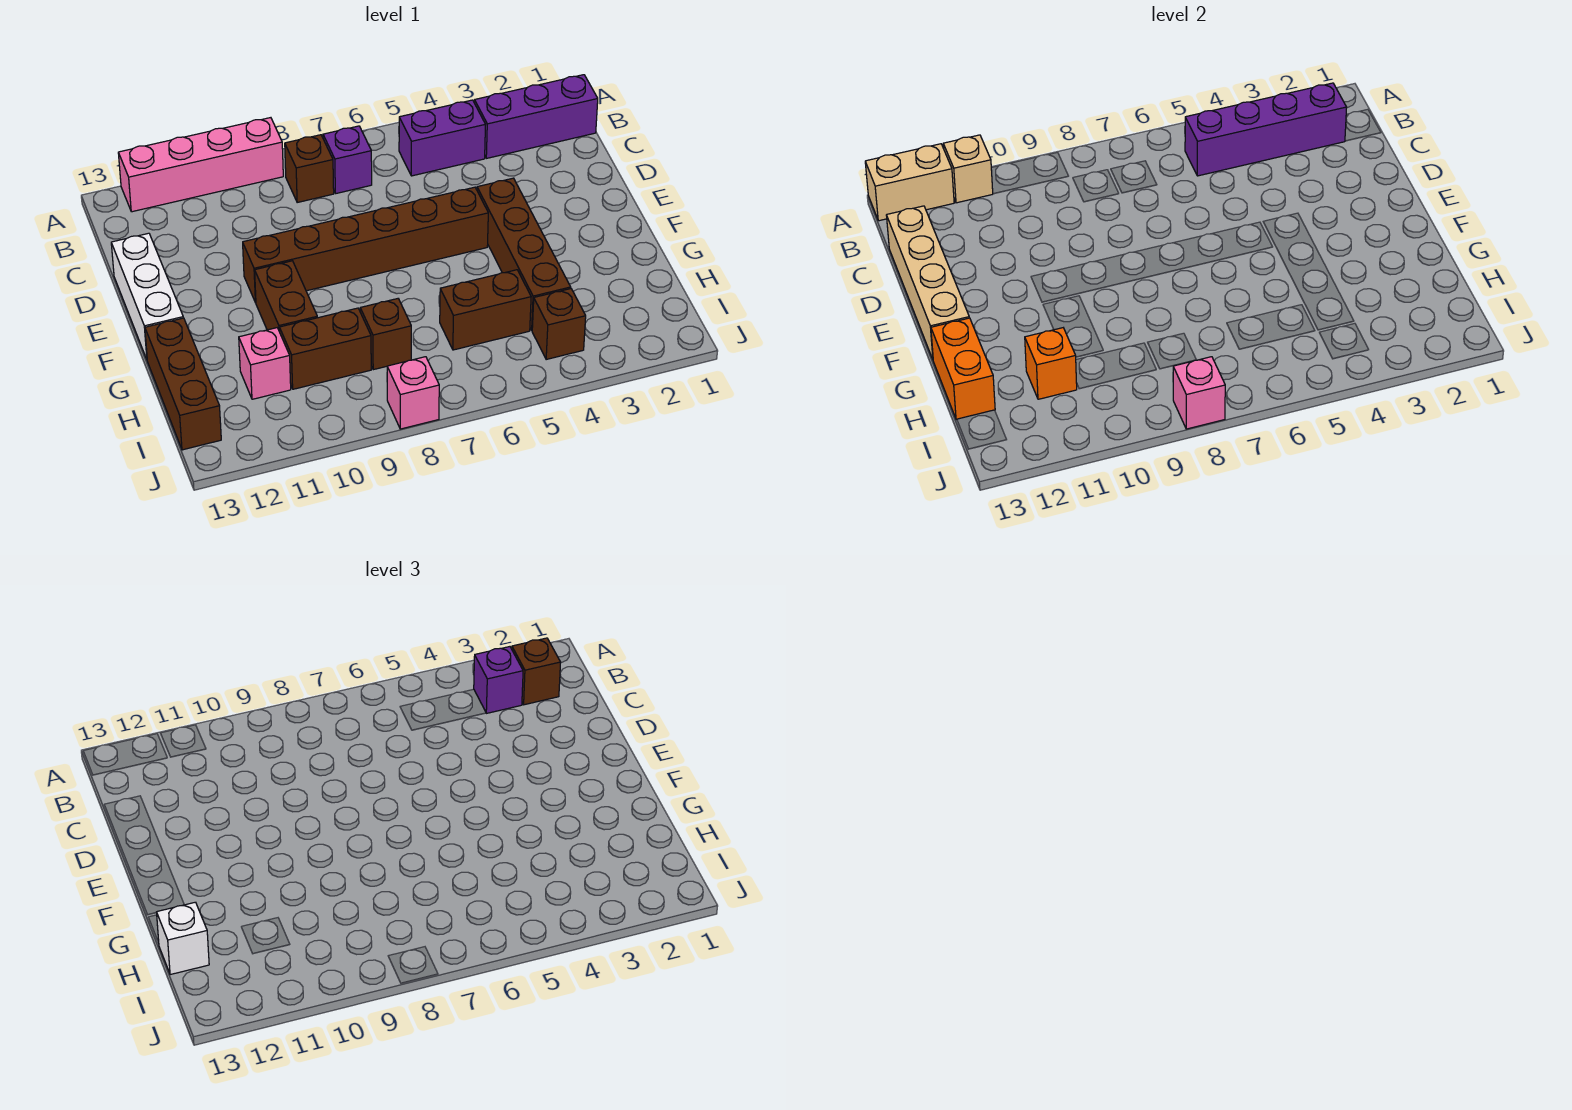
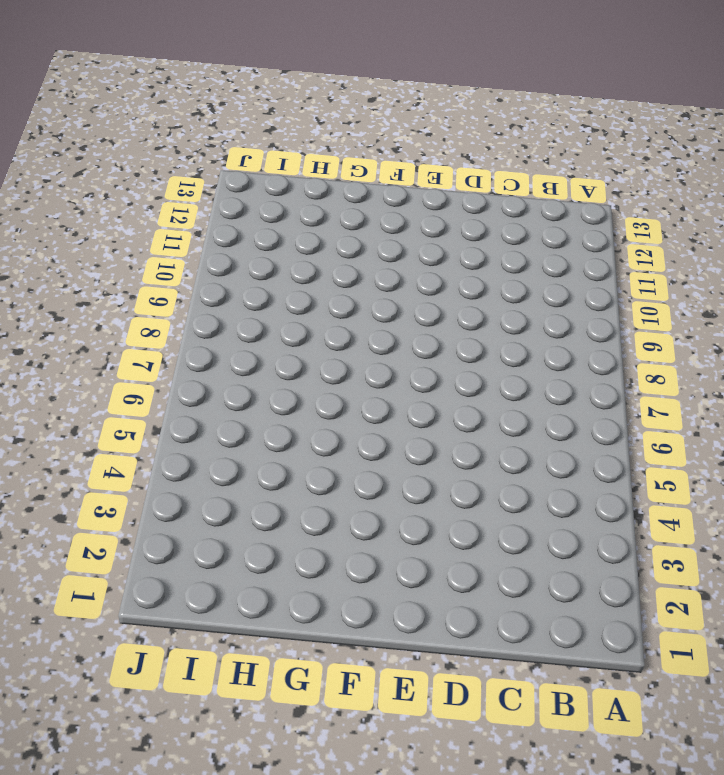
none -> pink brick A9:A12 level 1
none -> purple brick B1:B3 level 1
none -> purple brick B4:B5 level 1

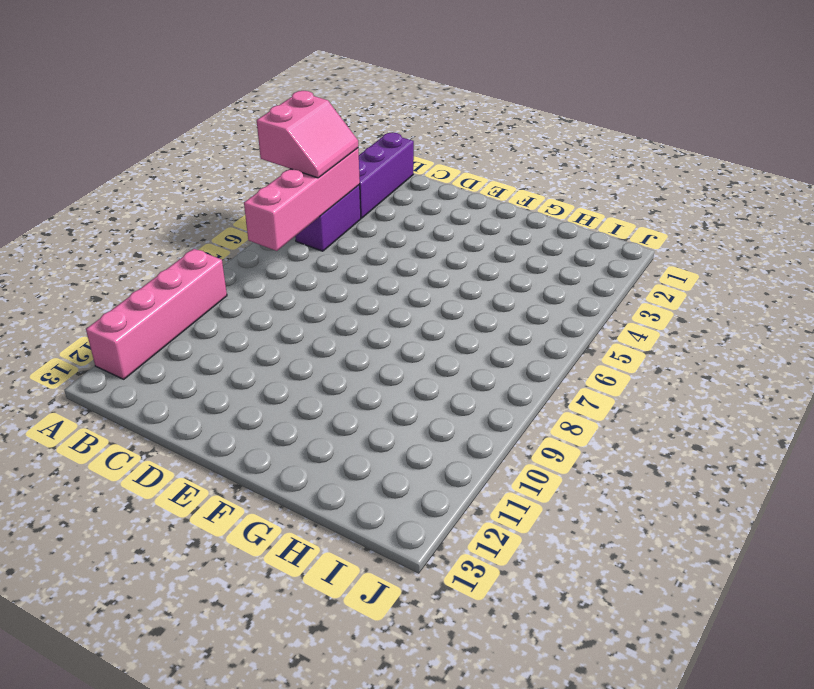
pink slope A4:B5 level 3 top A -> none
pink brick B4:B7 level 2 -> purple brick B2:B5 level 2
none -> purple brick B7 level 1
none -> brown brick B8 level 1
none -> white brick D13:F13 level 1

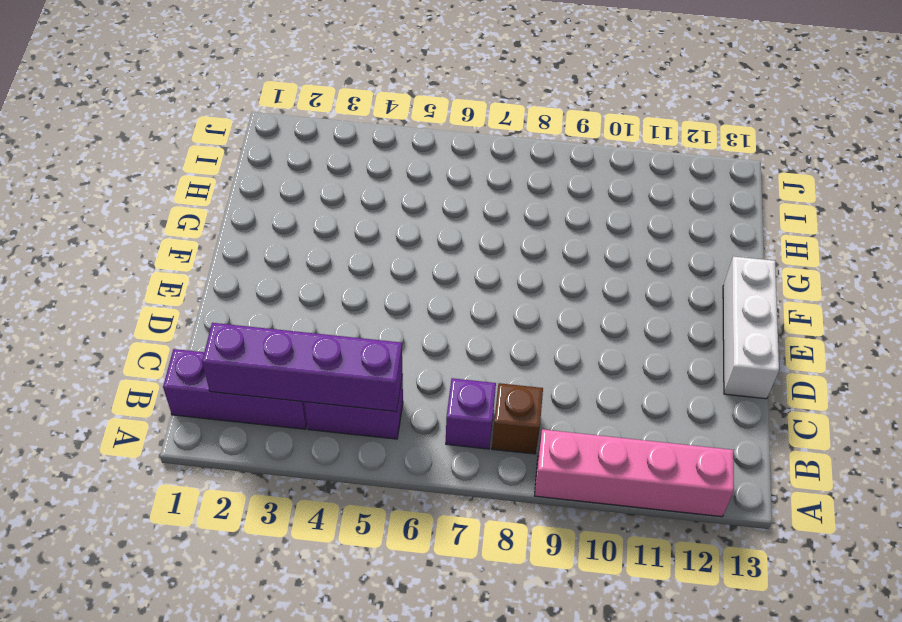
none -> brown brick E4:H4 level 1
none -> brown brick E5:E10 level 1
none -> brown brick F10:G10 level 1

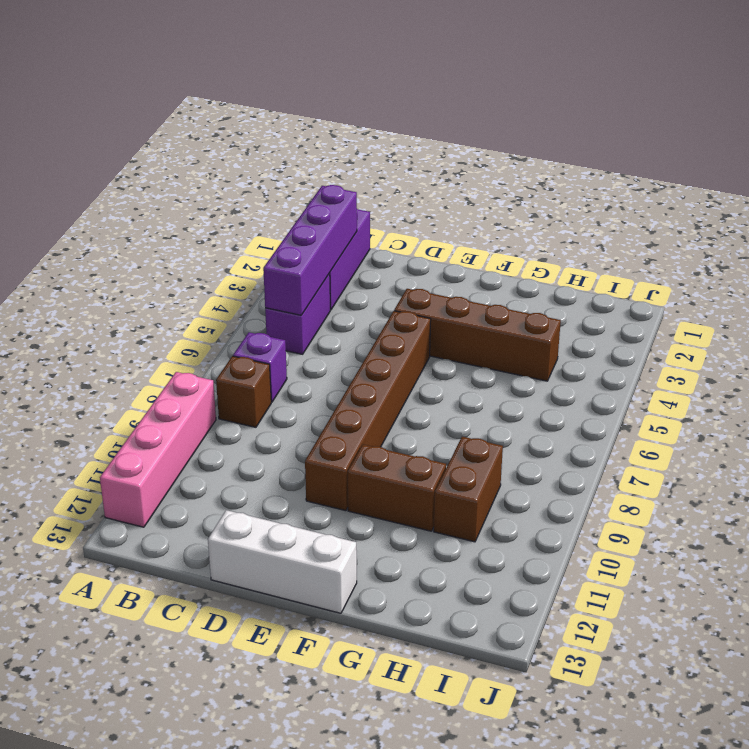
none -> brown brick G13:I13 level 1
none -> brown brick H5:H6 level 1
none -> brown brick H8 level 1

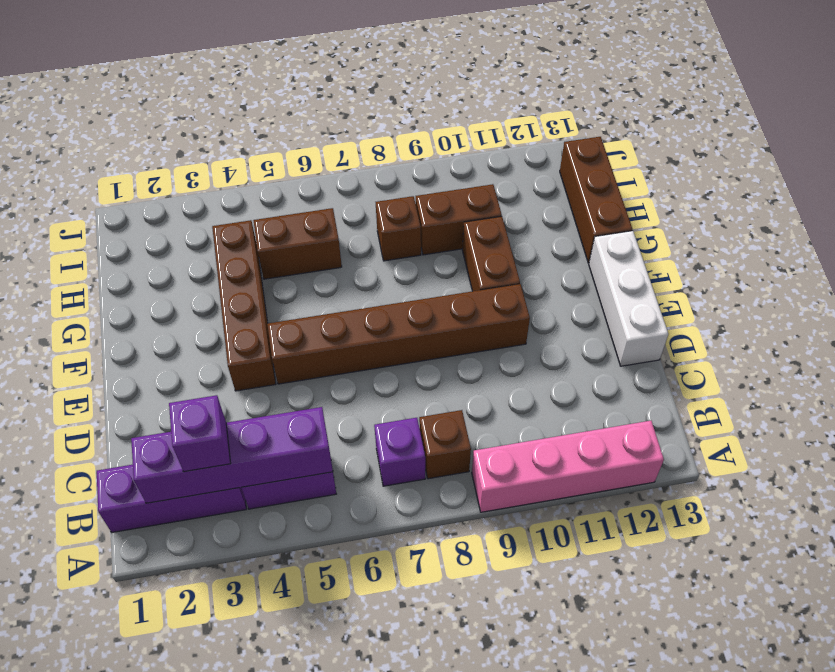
none -> pink brick H11 level 1
none -> brown brick I4 level 1
none -> pink brick J8 level 1

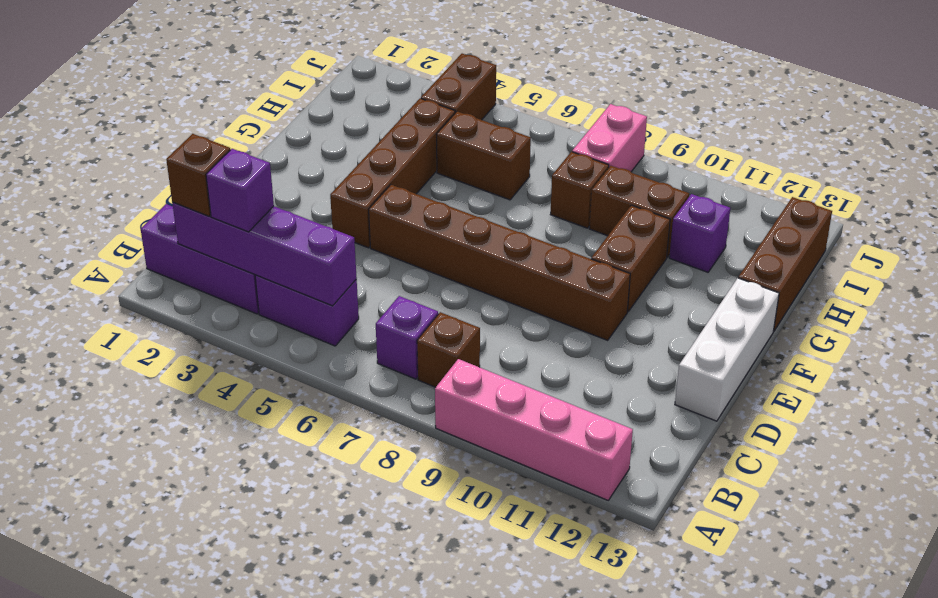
purple brick H11 level 1 -> pink brick H11 level 1
brown brick I4:J4 level 1 -> brown brick I4 level 1
pink brick I8:J8 level 1 -> pink brick J8 level 1
none -> tan brick A11 level 2
none -> tan brick A12:A13 level 2
none -> tan brick C13:F13 level 2

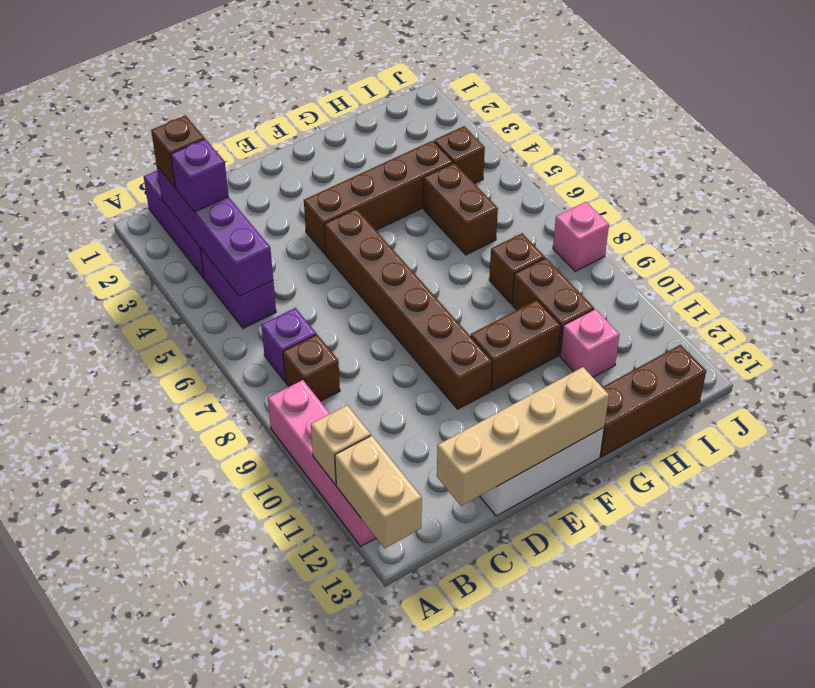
none -> orange brick G13:H13 level 2
none -> orange brick H11 level 2
none -> pink brick J8 level 2

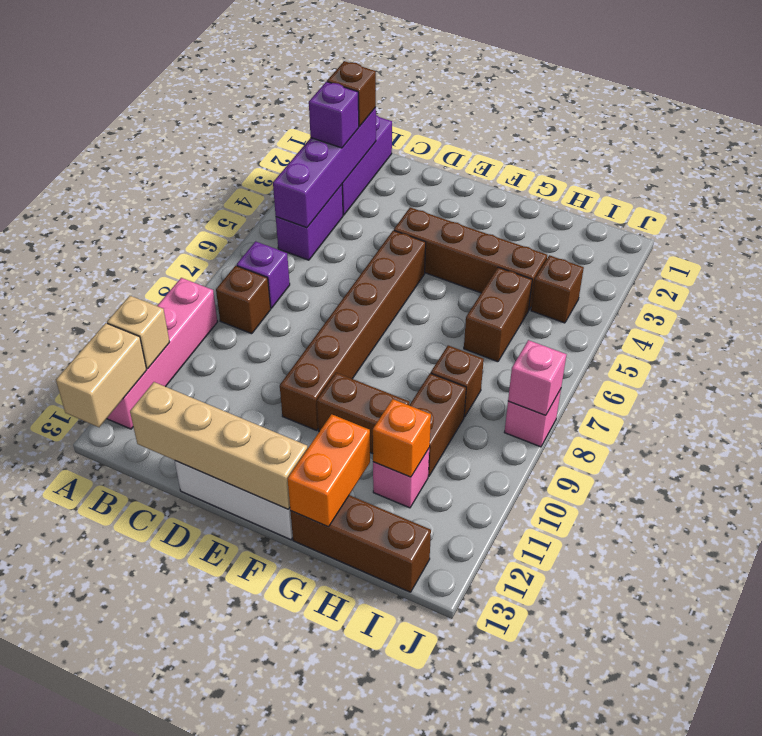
orange brick G12:G13 level 2 -> orange brick G13:H13 level 2
none -> white brick H13 level 3

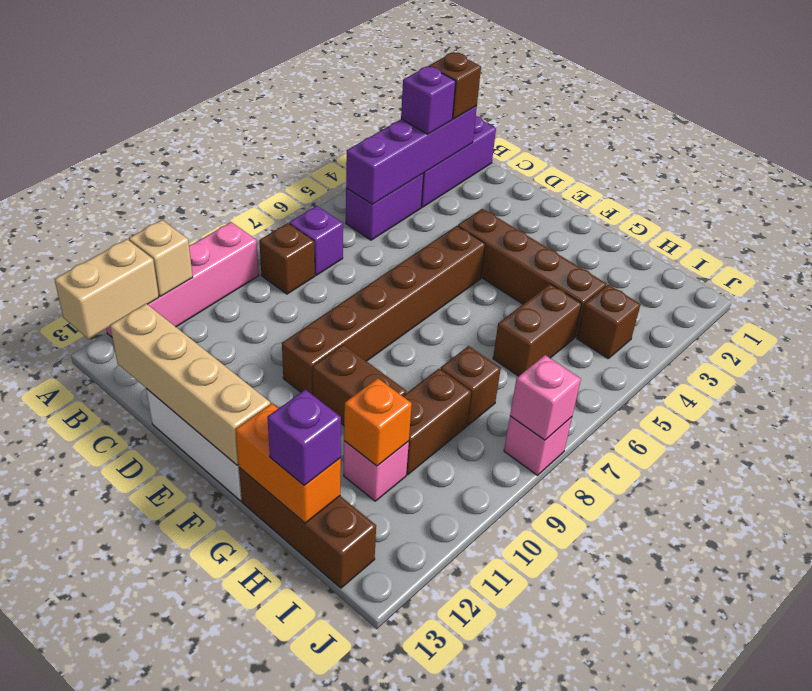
purple brick H13 level 3 -> white brick H13 level 3

